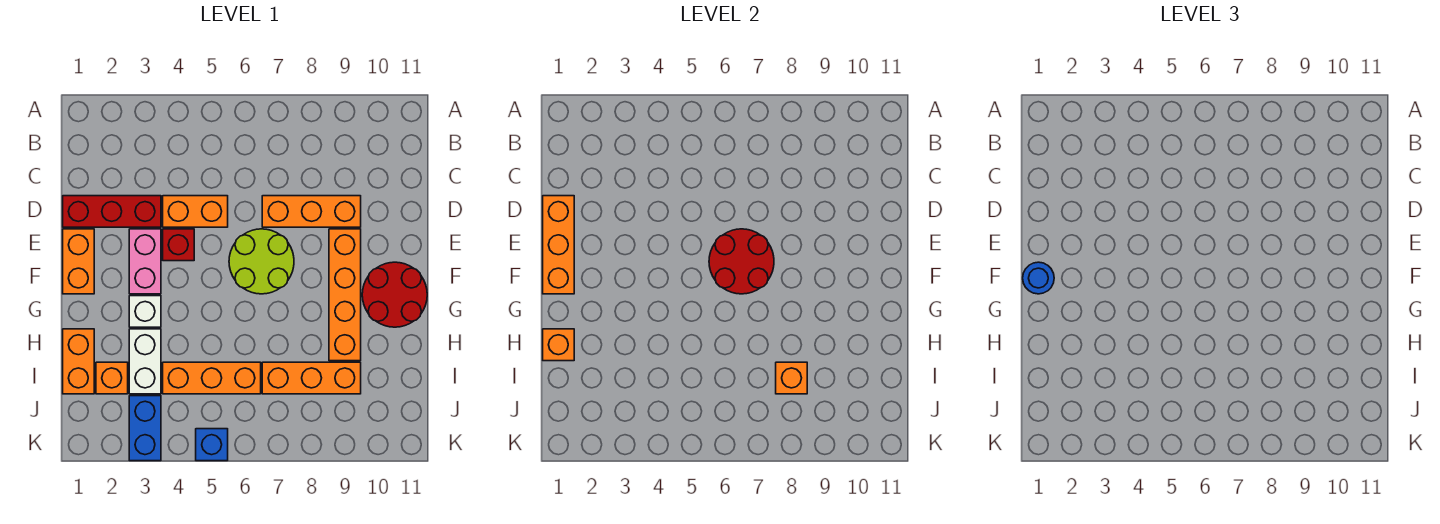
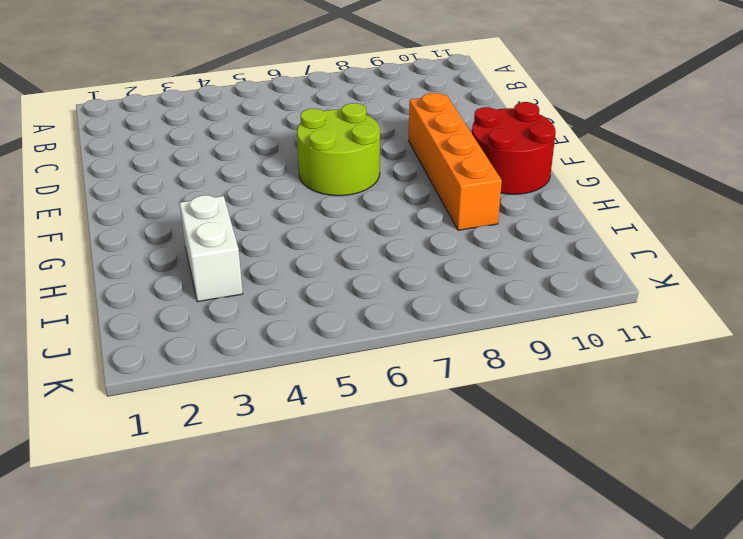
none -> red brick D1:D3 level 1
none -> orange brick D4:D5 level 1
none -> orange brick D7:D9 level 1

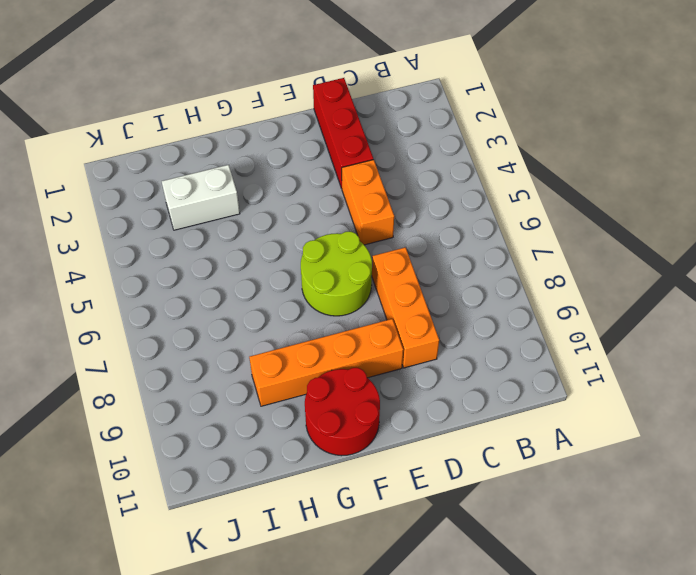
none -> orange brick E1:F1 level 1
none -> pink brick E3:F3 level 1
none -> red brick E4 level 1

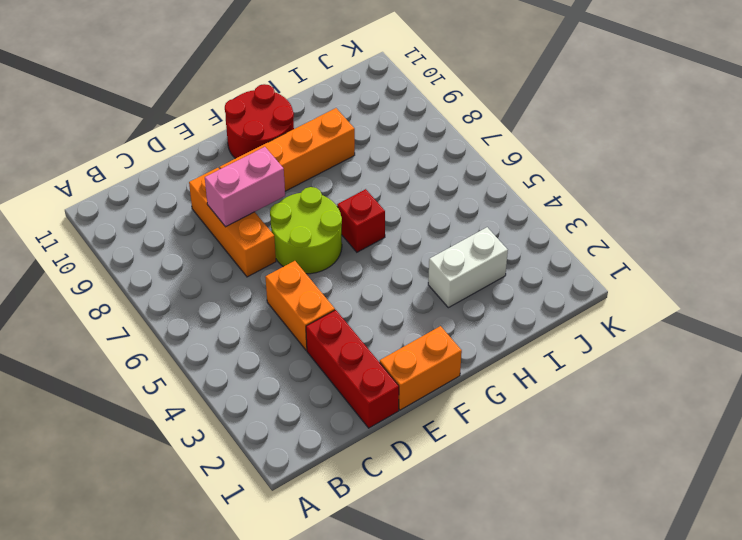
pink brick D8:E8 level 2 -> pink brick E3:F3 level 1
red brick G6 level 1 -> red brick E4 level 1
none -> white brick G3 level 1
none -> orange brick H1:I1 level 1
none -> orange brick I2 level 1

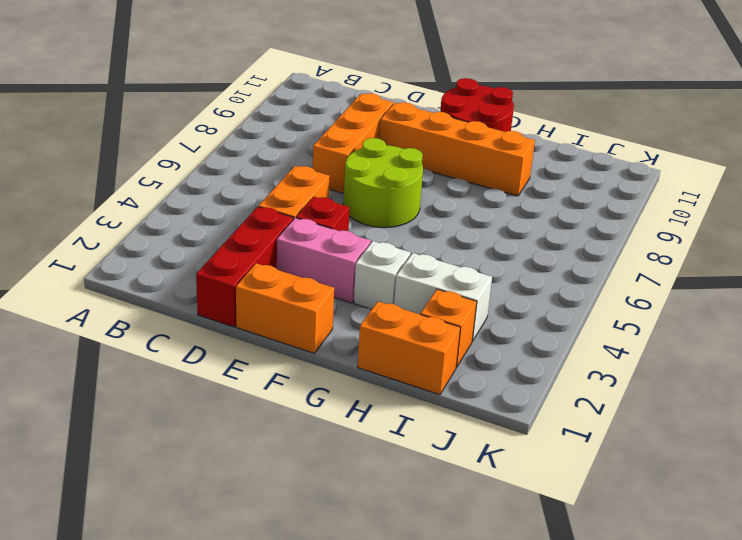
none -> orange brick I4:I6 level 1
none -> orange brick I7:I9 level 1
none -> blue brick J3:K3 level 1

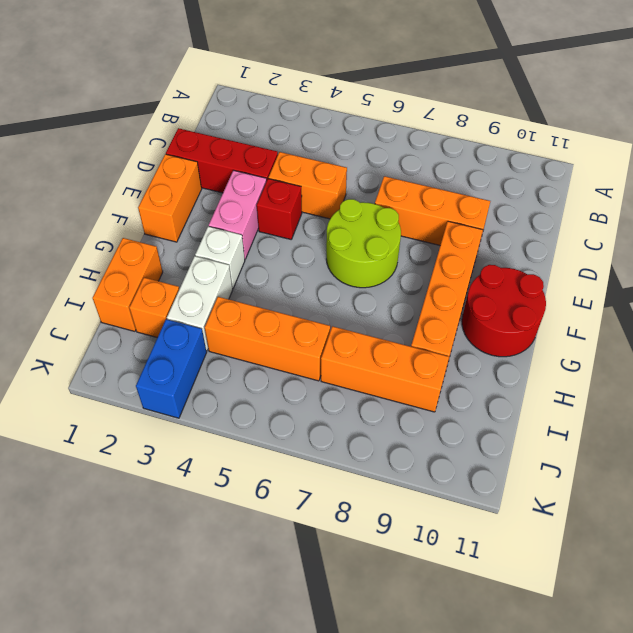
none -> blue brick K5 level 1
none -> orange brick D1:F1 level 2
none -> red round brick E6:F7 level 2

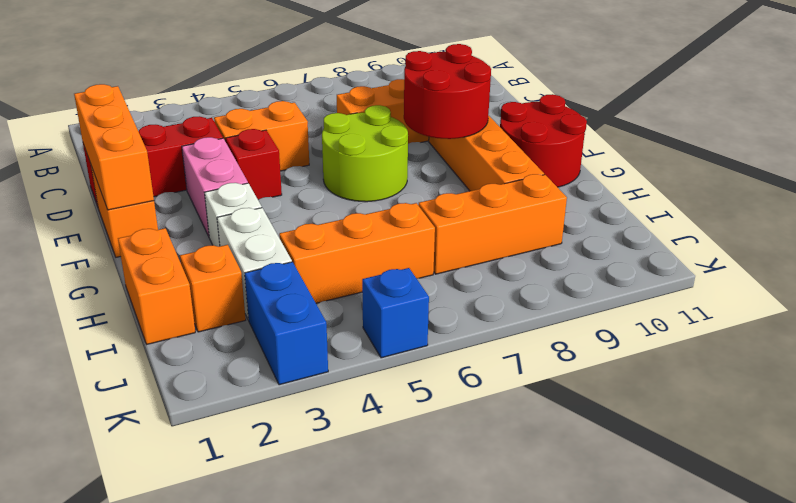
red round brick E8:F9 level 2 -> red round brick E6:F7 level 2
none -> orange brick H1 level 2
none -> orange brick I8 level 2
none -> blue round brick F1 level 3

